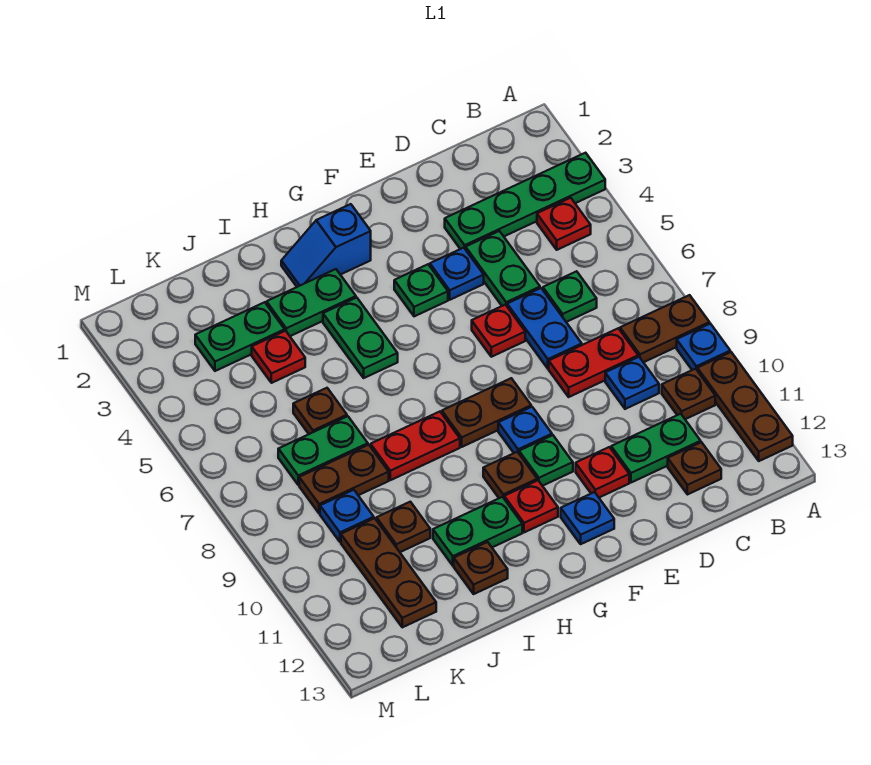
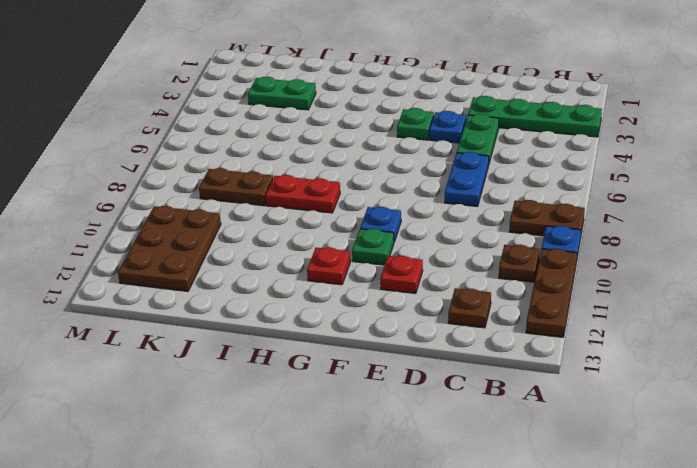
brown plate K10:L12 level 1 -> brown plate K10:K12 level 1
none -> red plate B4 level 1
none -> green plate C6 level 1
none -> red plate C8:D8 level 1
none -> blue plate C9 level 1

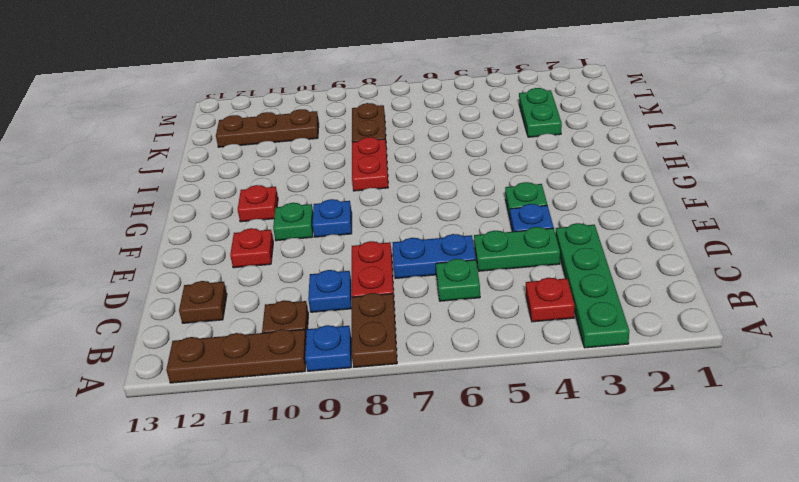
none -> green plate C11:D11 level 1
none -> red plate E6 level 1
none -> brown plate F8:G8 level 1
none -> blue plate F12 level 1

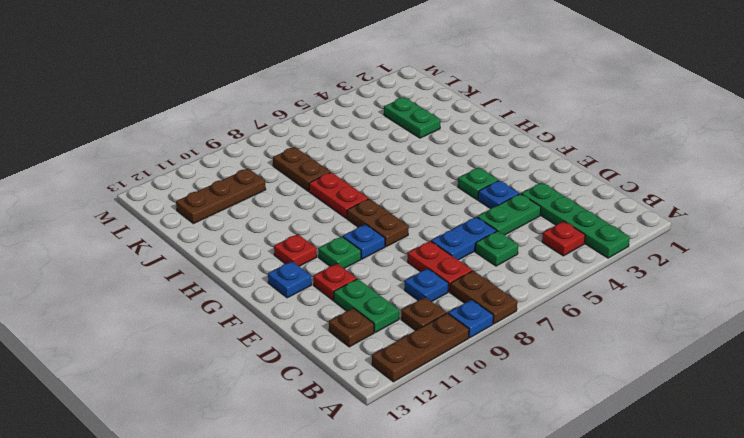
none -> red plate E6 level 1
none -> blue slope G2:H2 level 1 top G
none -> brown plate G10 level 1
none -> green plate H3:I3 level 1

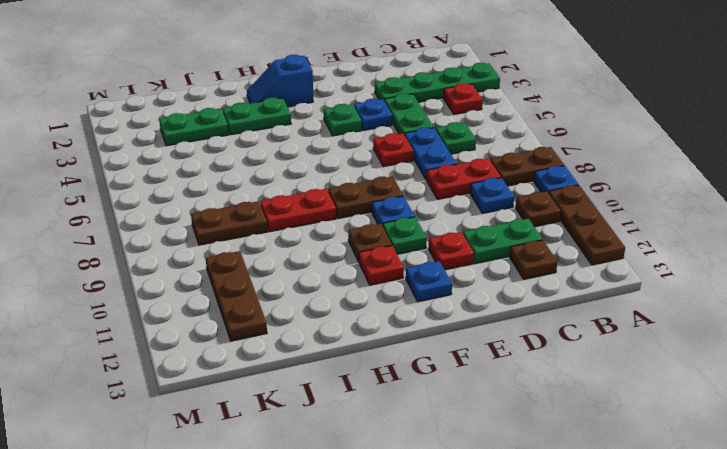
none -> green plate H4:H5 level 1
none -> green plate H11:I11 level 1
none -> brown plate I12 level 1
none -> red plate J4 level 1

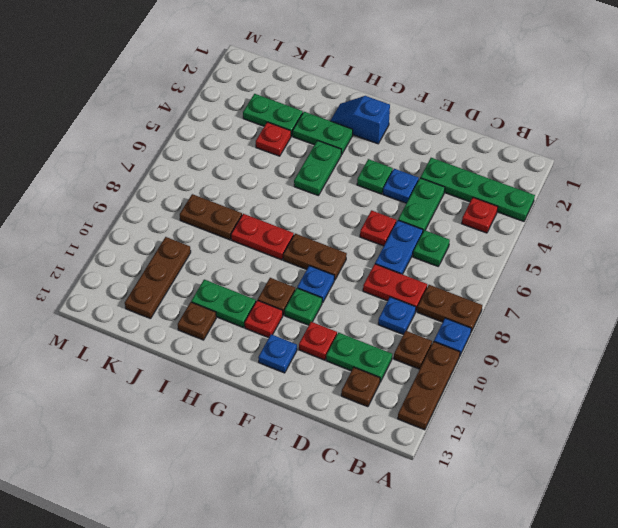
none -> brown plate J6 level 1
none -> green plate J7:K7 level 1
none -> brown plate J10 level 1
none -> blue plate K9 level 1

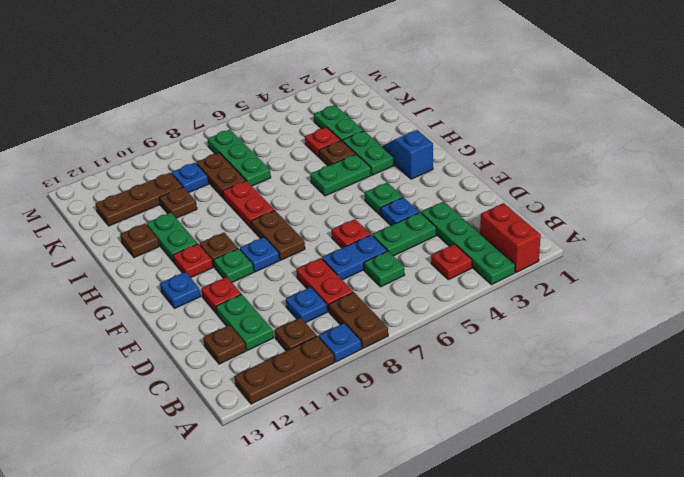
red brick A2:B2 level 1 -> none
brown plate I4 level 1 -> brown plate J6 level 1
green plate J7:L7 level 1 -> green plate J7:K7 level 1

